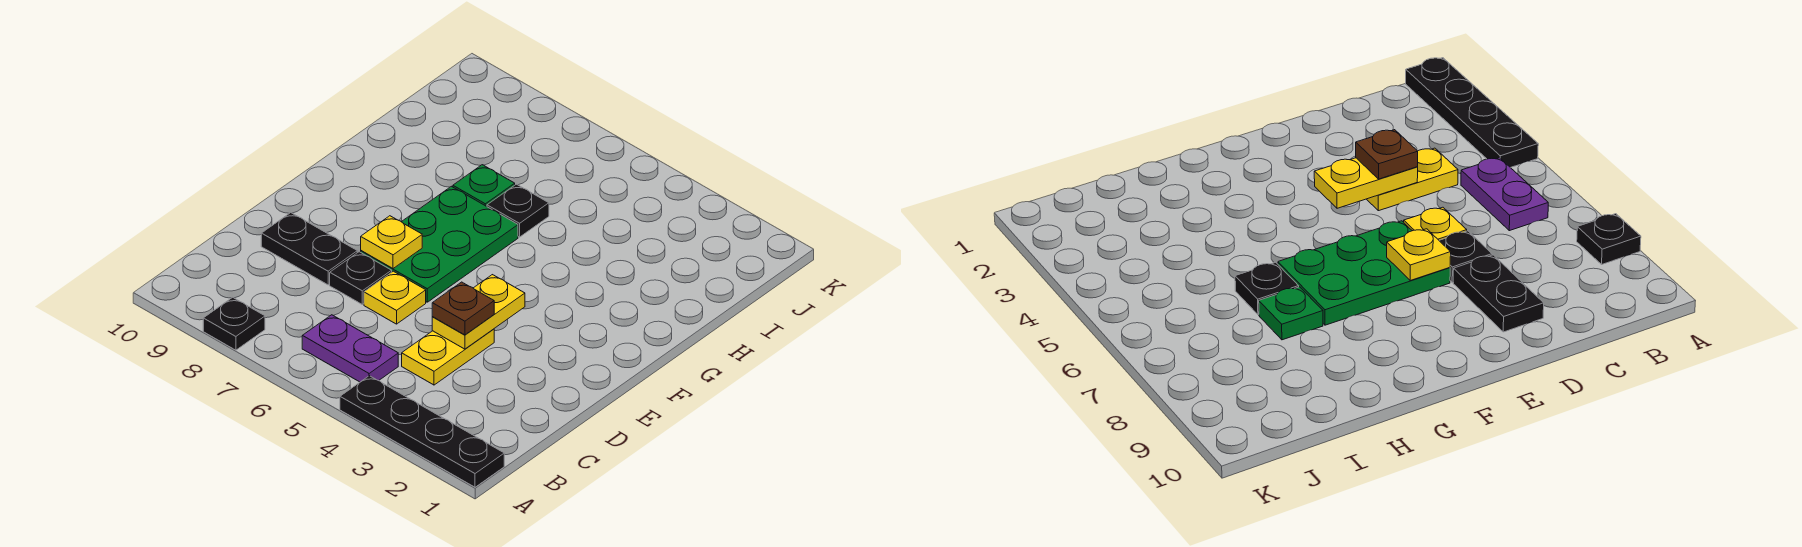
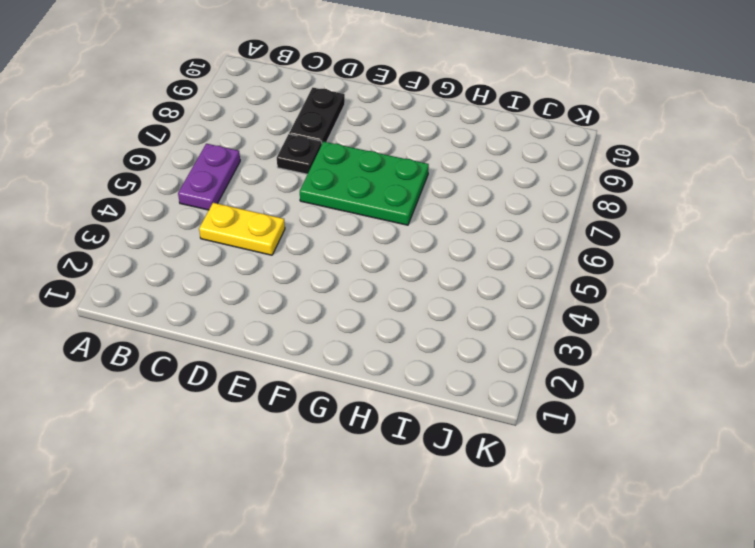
none -> black plate A1:A4 level 1
none -> black plate A8 level 1
none -> yellow plate D6 level 1

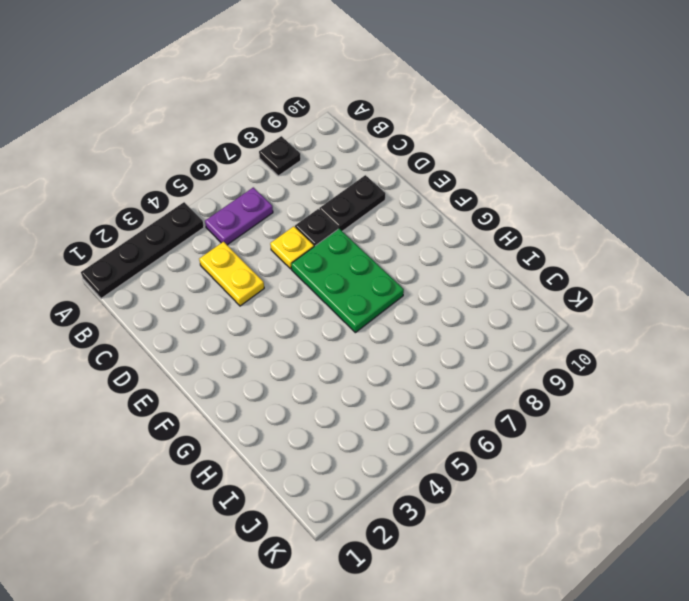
none -> black plate H6 level 1
none -> green plate H7 level 1
none -> yellow plate D4:E4 level 2

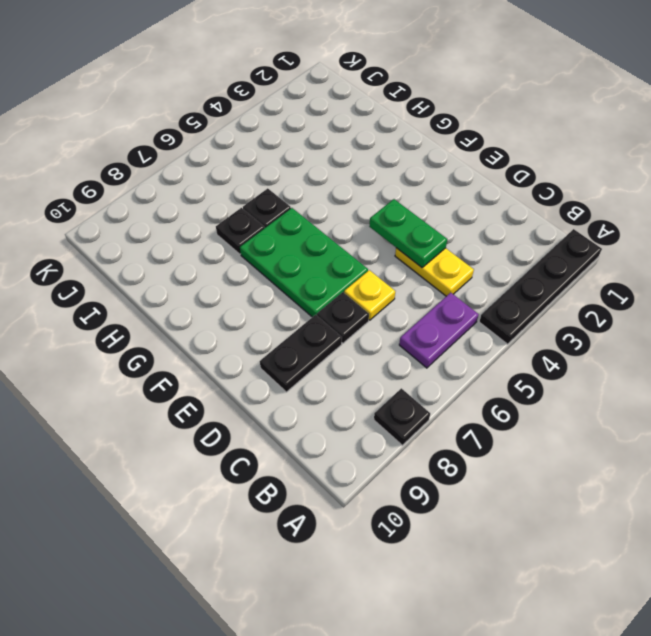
green plate D4:E4 level 2 -> yellow plate D4:E4 level 2
black plate H7 level 1 -> green plate H7 level 1
none -> yellow plate E7 level 2
none -> brown plate D4 level 3

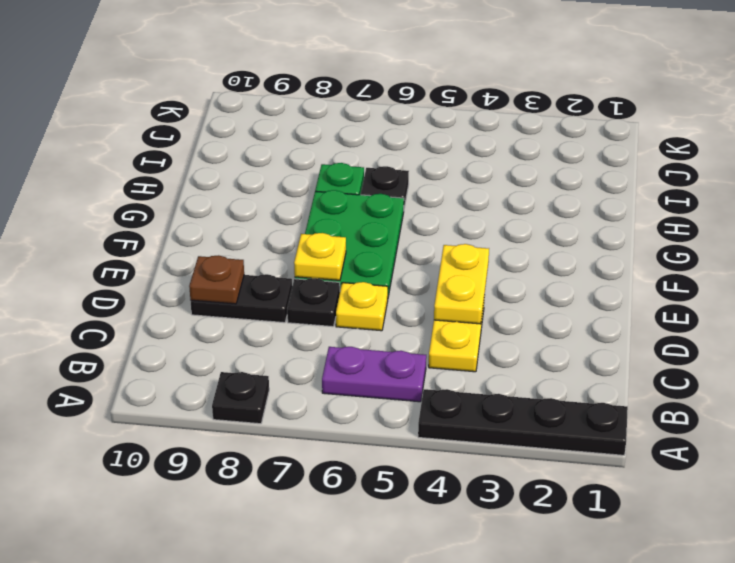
brown plate D9 level 2 -> brown plate D4 level 3

